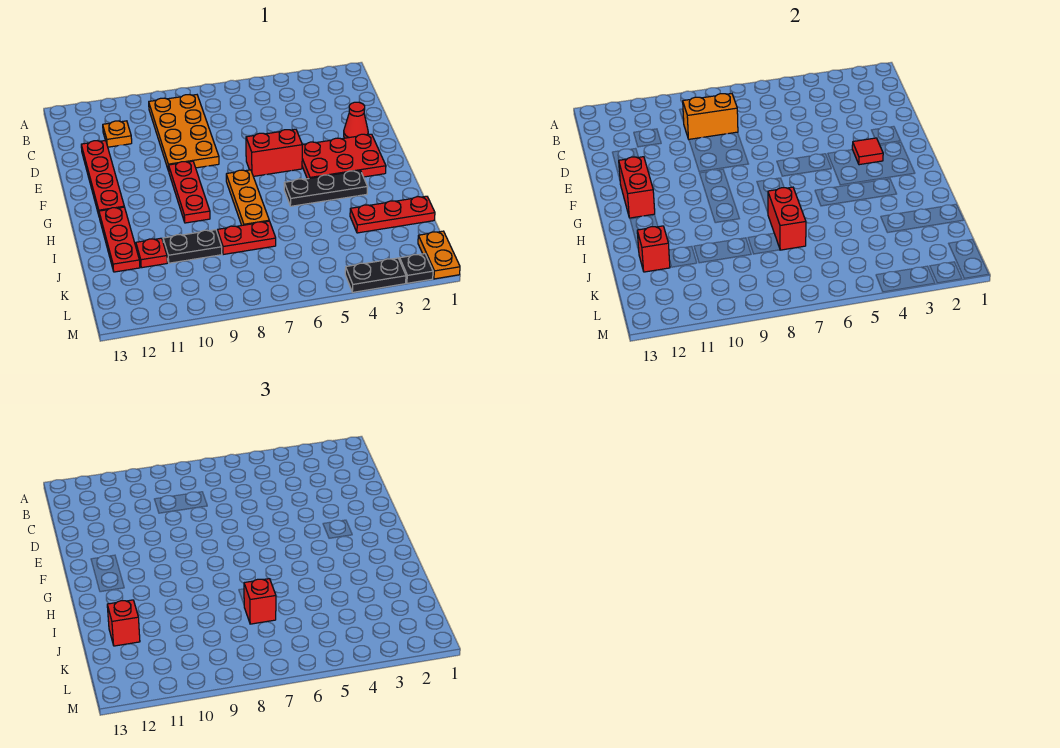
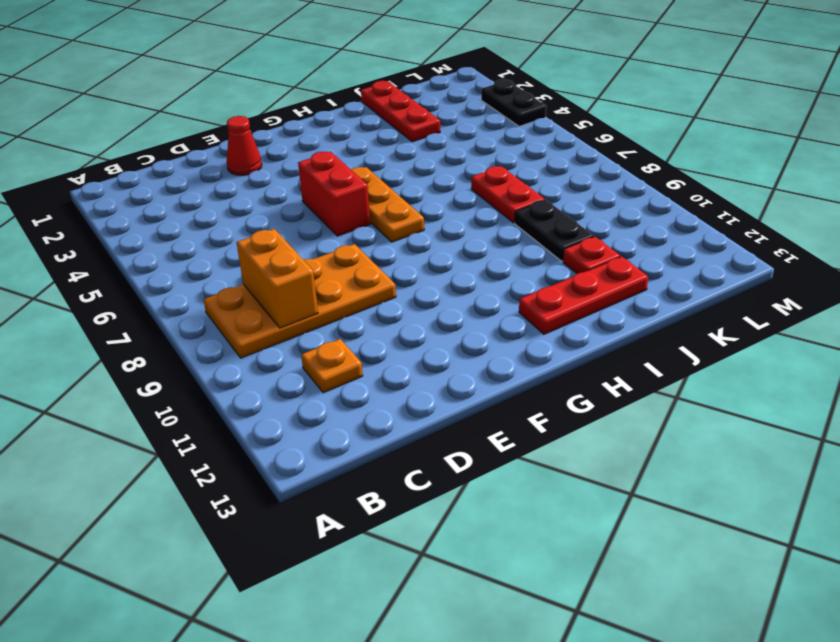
orange plate G5:G7 level 1 -> orange plate G7:I7 level 1
none -> red plate D12:G12 level 1
none -> red plate F2:G4 level 1
none -> red plate F9:H9 level 1

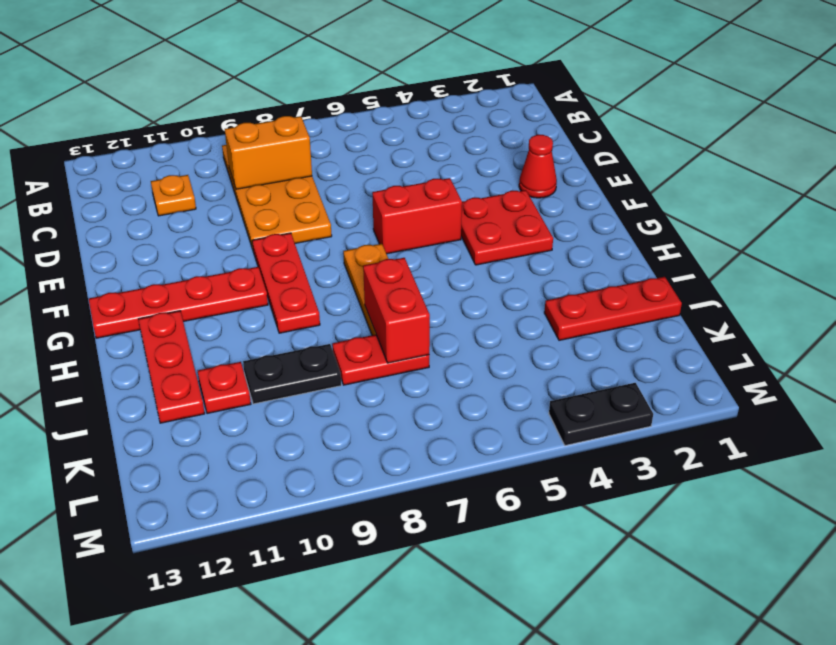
red plate F3:G4 level 1 -> red plate F2:G4 level 1
red plate G10:G13 level 1 -> red plate D12:G12 level 1
none -> black plate H3:H5 level 1
none -> orange plate L1:M1 level 1
none -> black plate M2 level 1

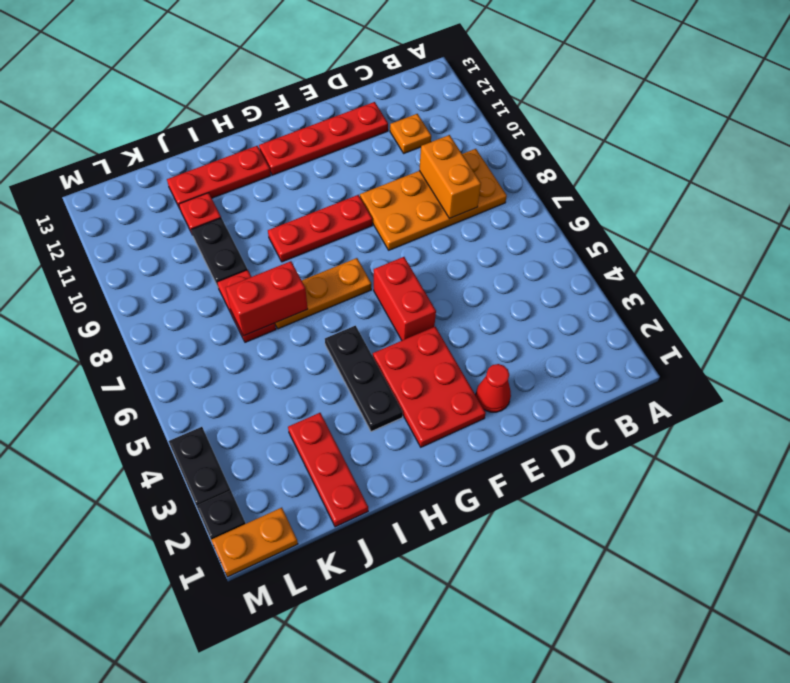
none -> red tile F3 level 2
none -> red brick F12:G12 level 2
none -> red brick J12 level 2

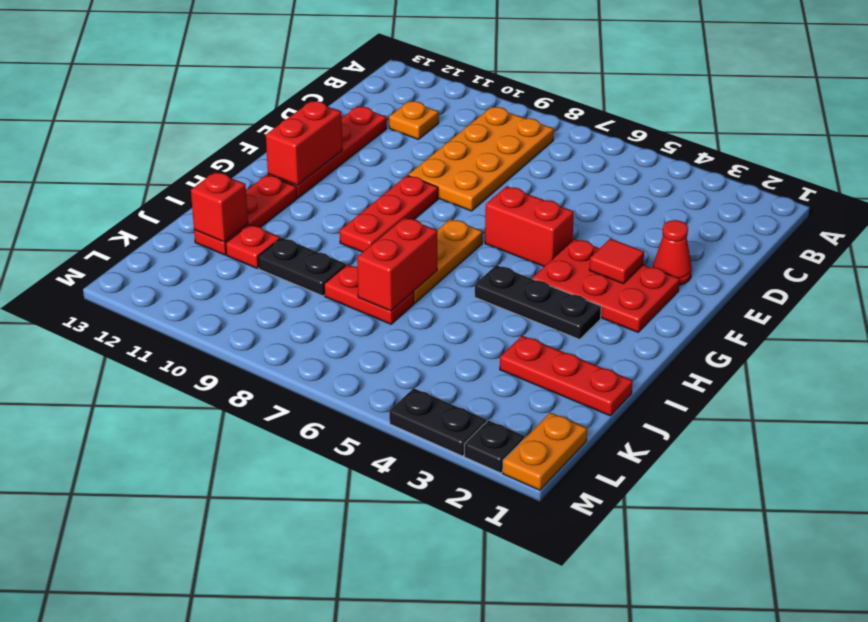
none -> orange brick C8:C9 level 2
none -> red brick J7 level 3
none -> red brick J12 level 3

